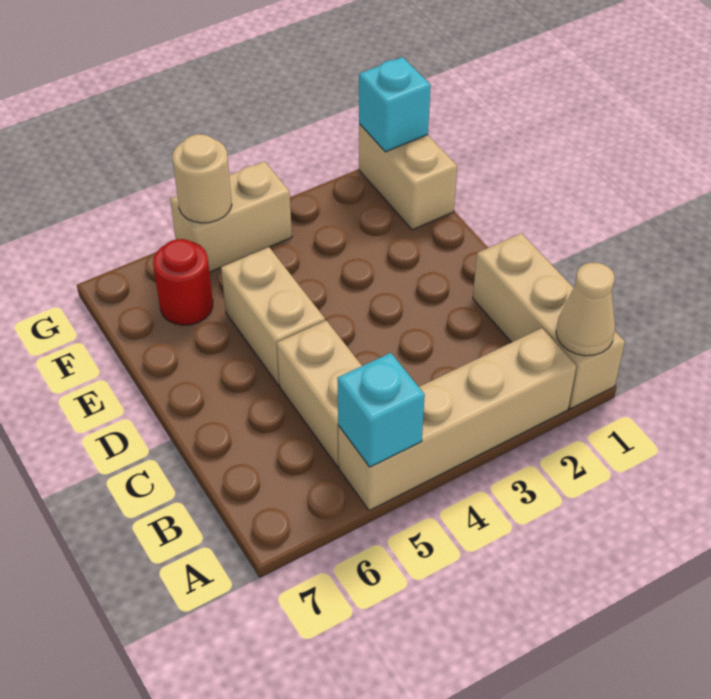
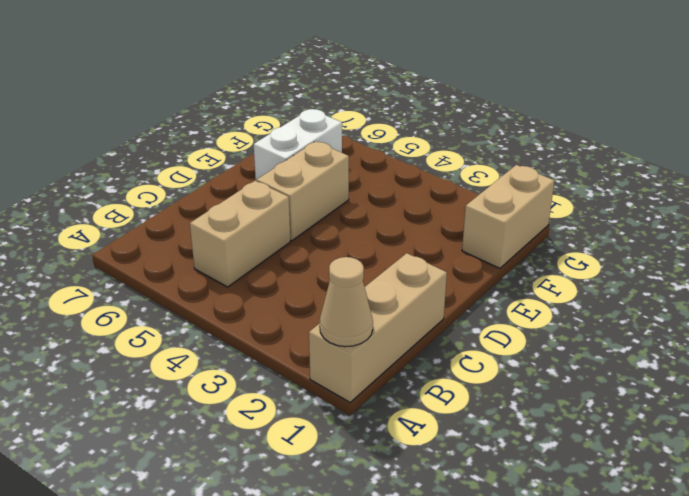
white brick E6:F6 level 1 -> red round brick F6 level 1
none -> tan brick A2:A5 level 1
none -> tan brick G4:G5 level 1

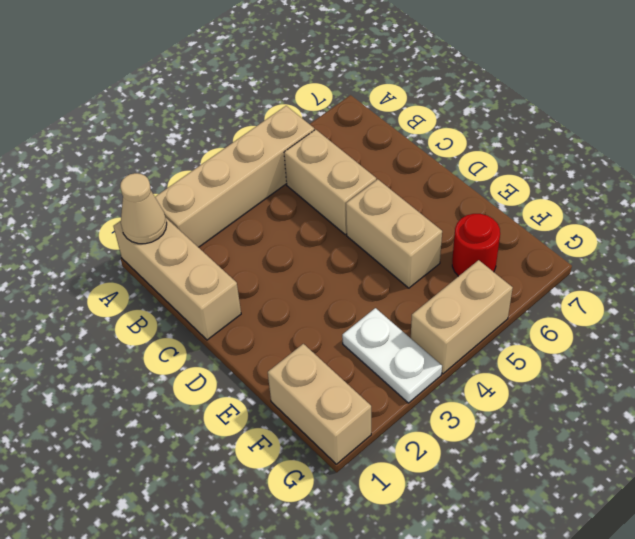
white plate F3:G3 level 1 -> none
none -> cyan brick A5 level 2
none -> cyan brick G1 level 2

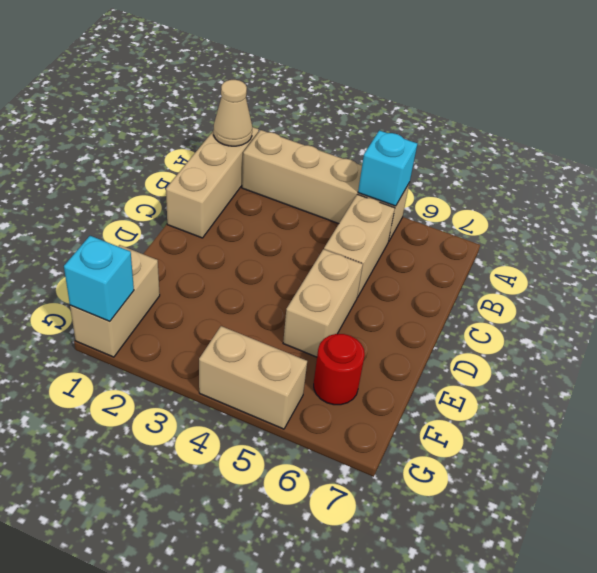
none -> tan round brick G5 level 2

